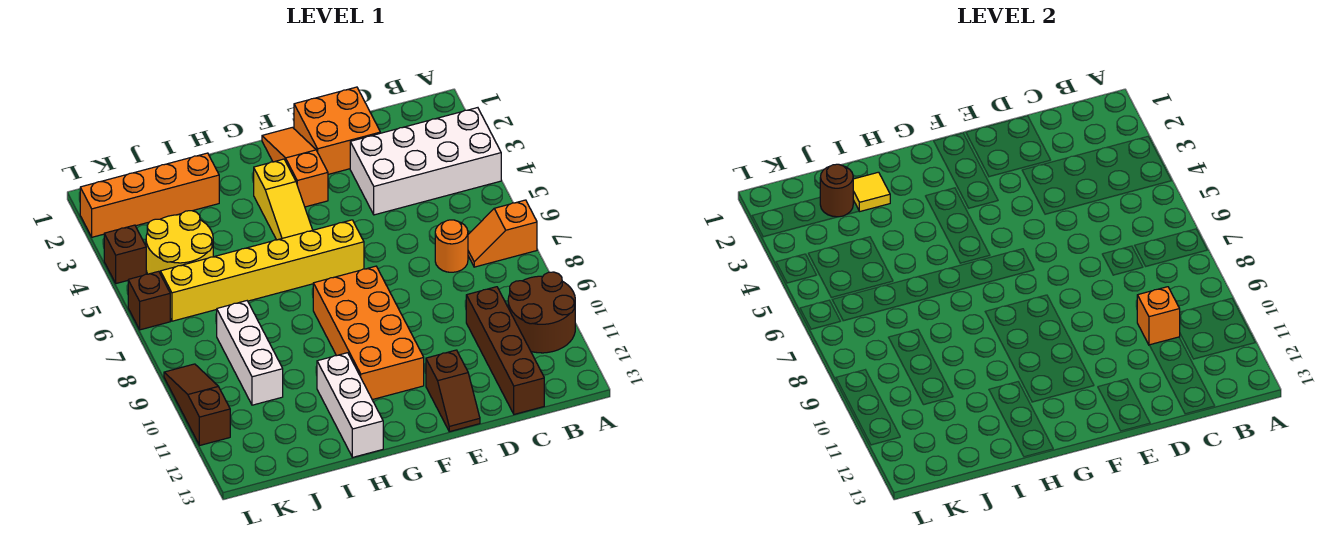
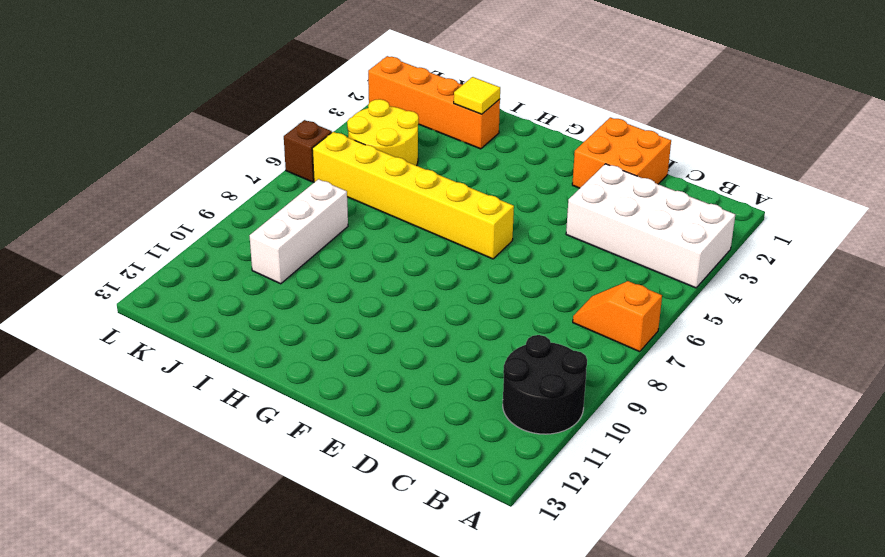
black round brick A10:B11 level 1 -> brown round brick A10:B11 level 1
none -> orange round brick C7 level 1
none -> brown brick C10:C13 level 1
none -> brown slope E12:E13 level 1 top 12

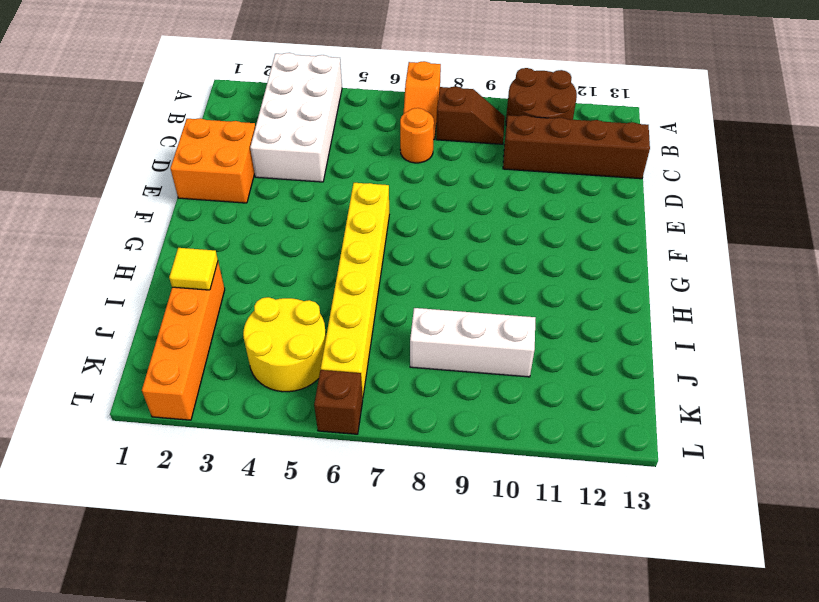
brown slope B8:B9 level 1 top 8 -> brown slope E12:E13 level 1 top 12
none -> orange slope F1:F3 level 1 top 3
none -> orange brick F8:G11 level 1
none -> yellow slope G3:G5 level 1 top 3

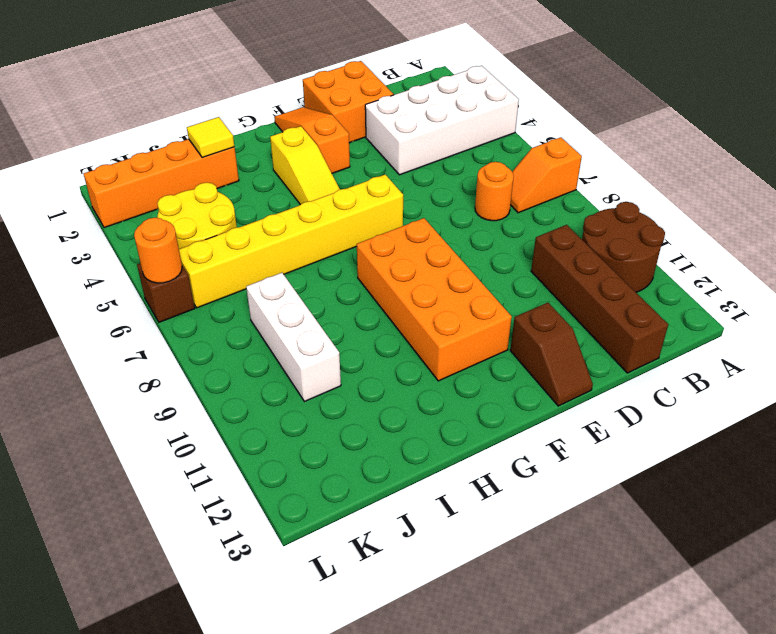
orange round brick L6 level 2 -> none
none -> white brick H11:H13 level 1
none -> brown brick L4 level 1
none -> brown slope L9:L11 level 1 top 11

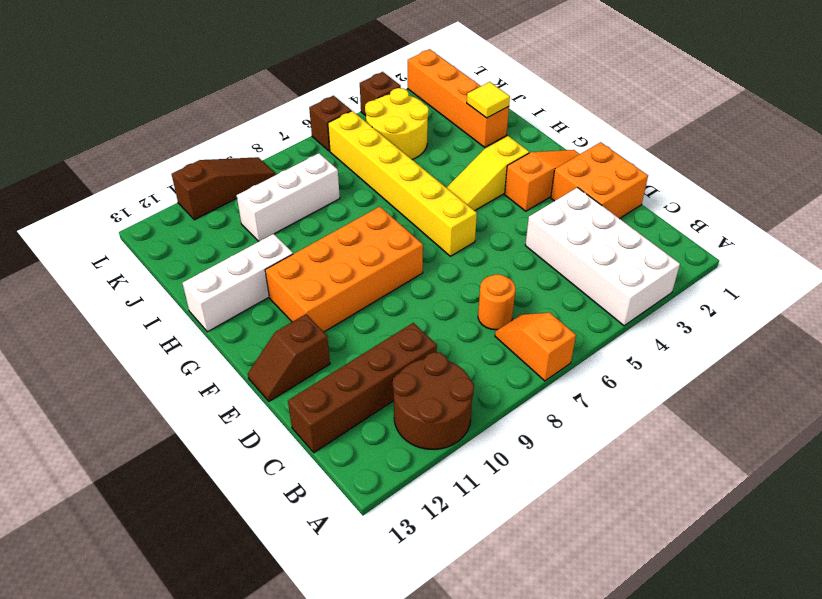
none -> orange brick C10 level 2
none -> brown round brick J2 level 2

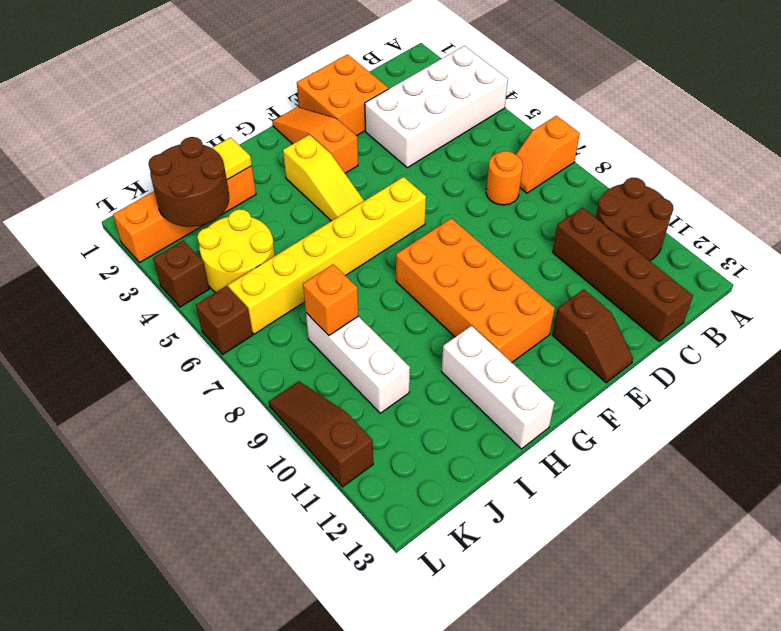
brown round brick J2:K3 level 2 -> brown round brick J2 level 2
orange brick J8 level 2 -> orange brick C10 level 2

